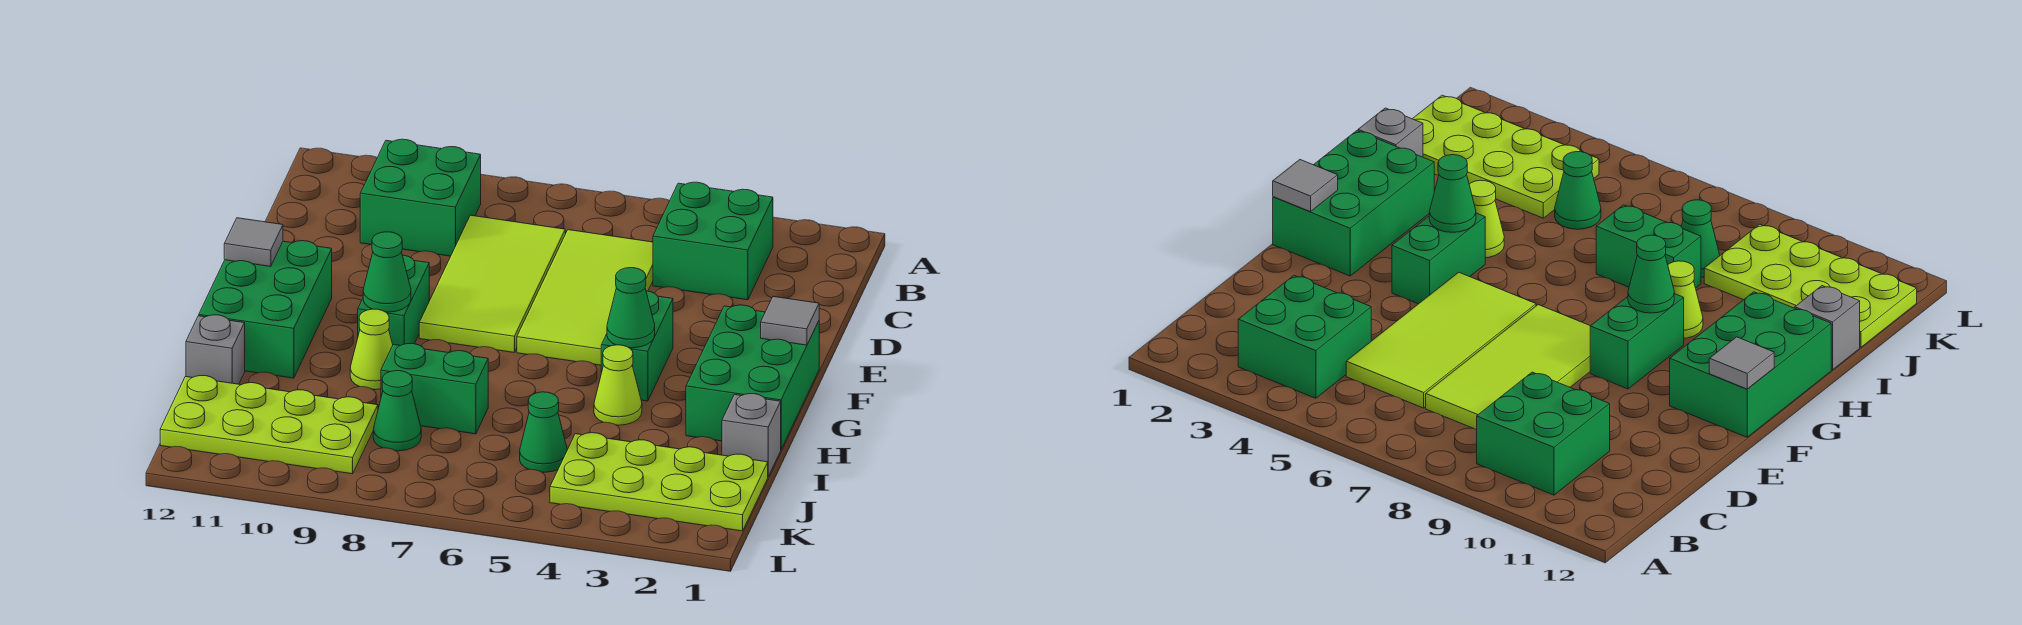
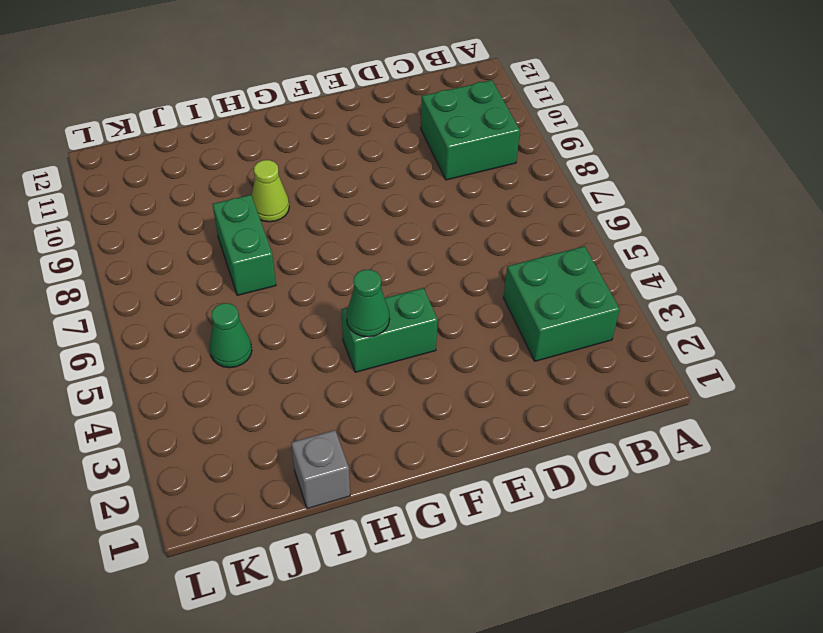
none -> lime tile C5:F6 level 1
none -> lime tile C7:F8 level 1
none -> green brick F1:H2 level 1

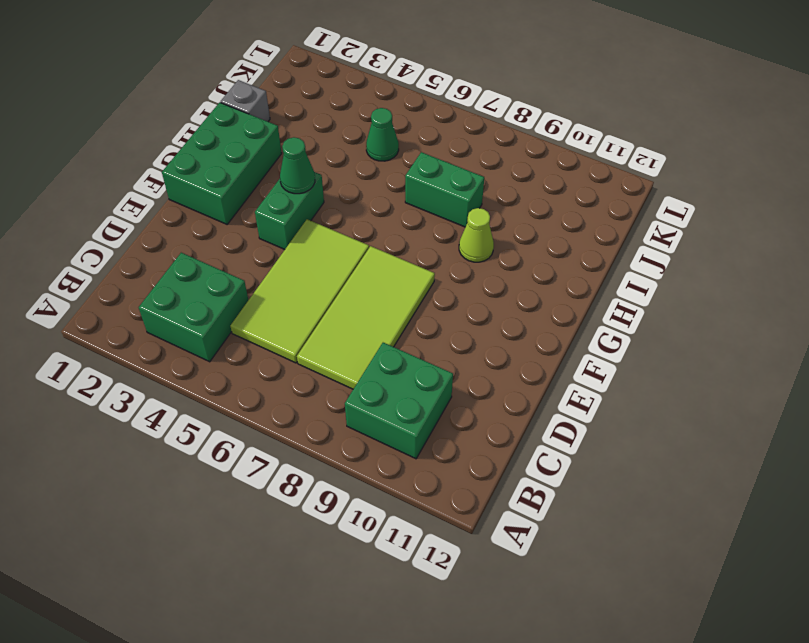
none -> green brick F9:G9 level 1
none -> green brick F11:H12 level 1
none -> lime cone H4 level 1

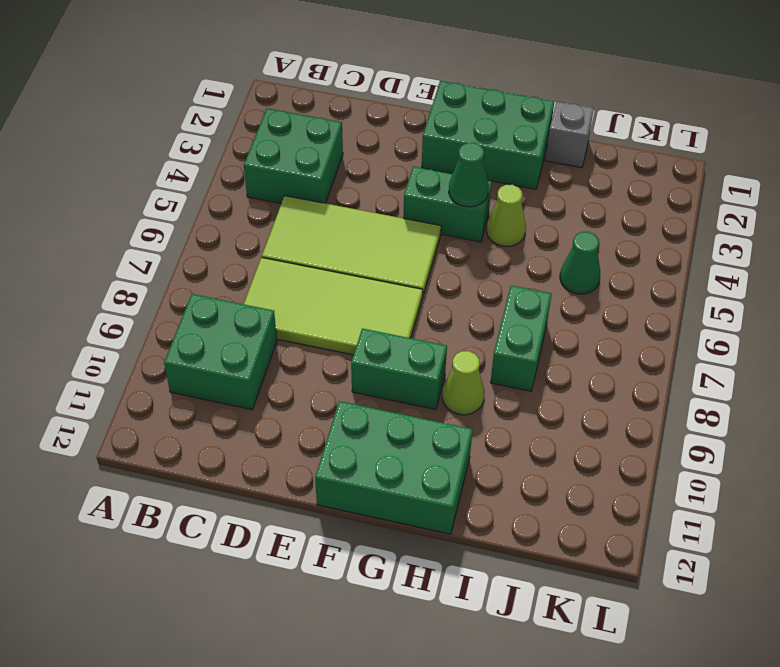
none -> grey brick I12 level 1
none -> lime plate J1:K4 level 1
none -> green cone J8 level 1

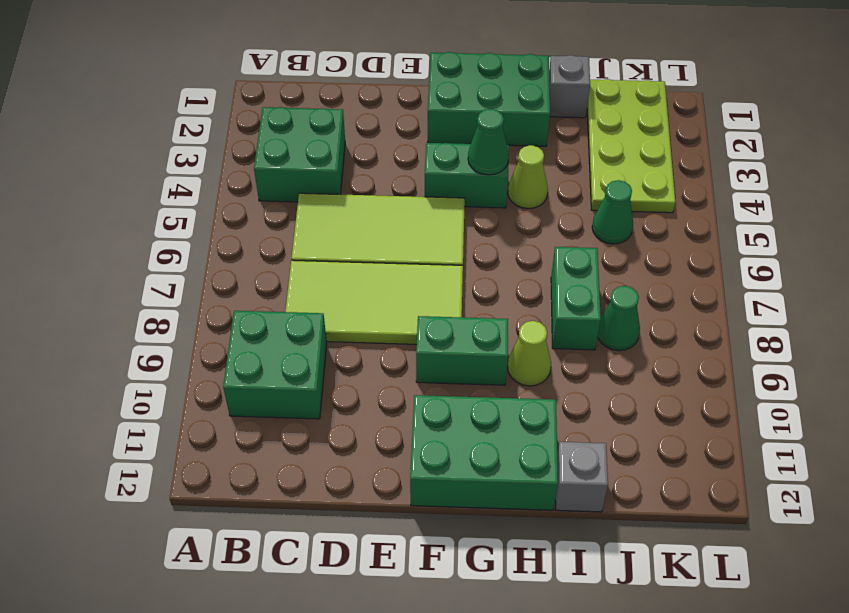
none -> lime plate J9:K12 level 1
none -> grey tile F1 level 2
none -> grey tile F12 level 2

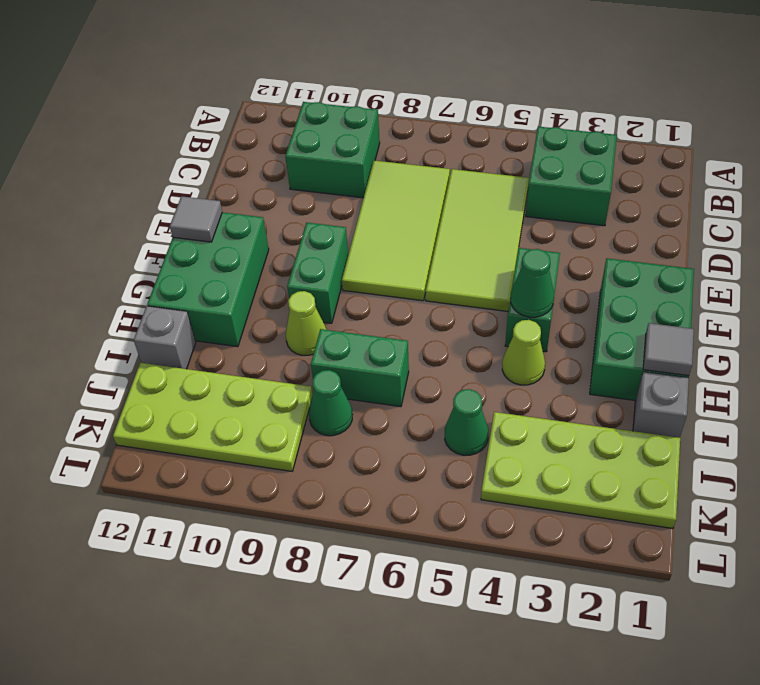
grey tile H1 level 2 -> grey tile F1 level 2
none -> green cone G9 level 2

